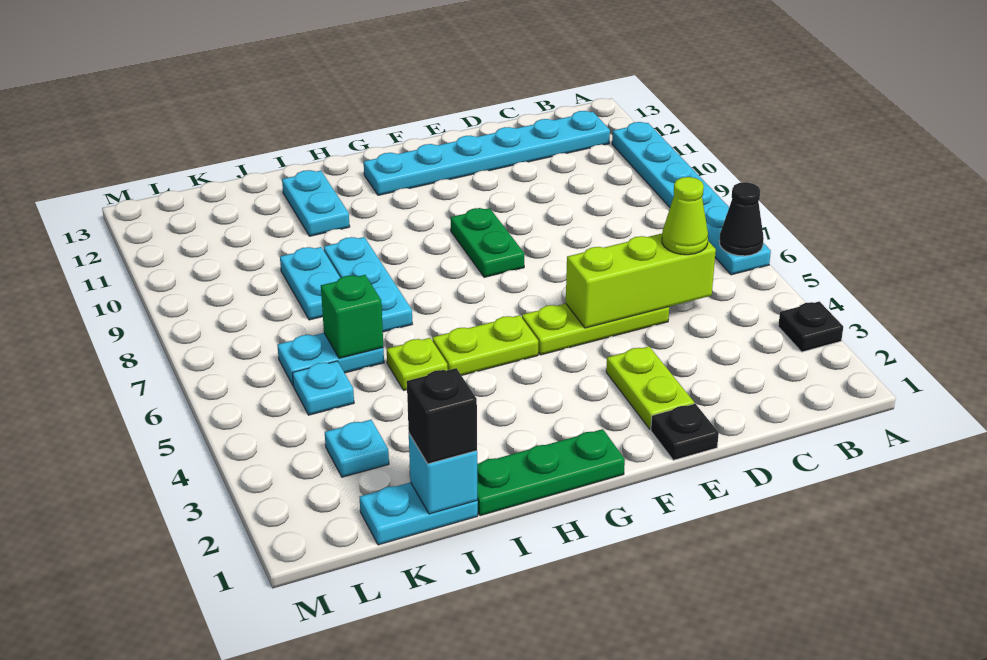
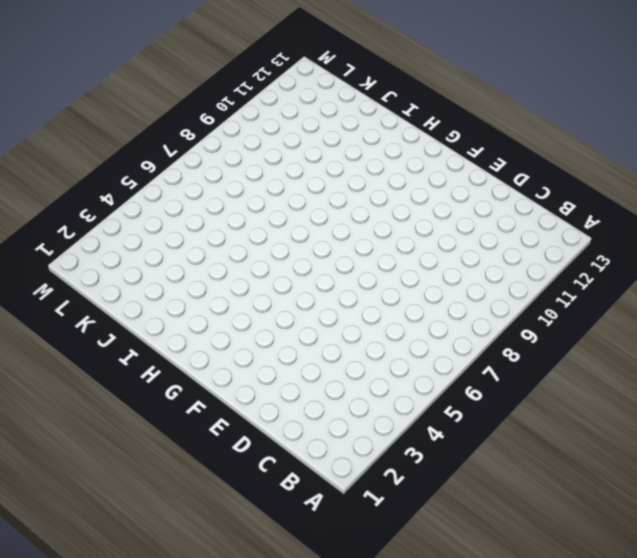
none -> black plate A3 level 1
none -> cyan plate A6:A11 level 1
none -> cyan plate B12:G12 level 1

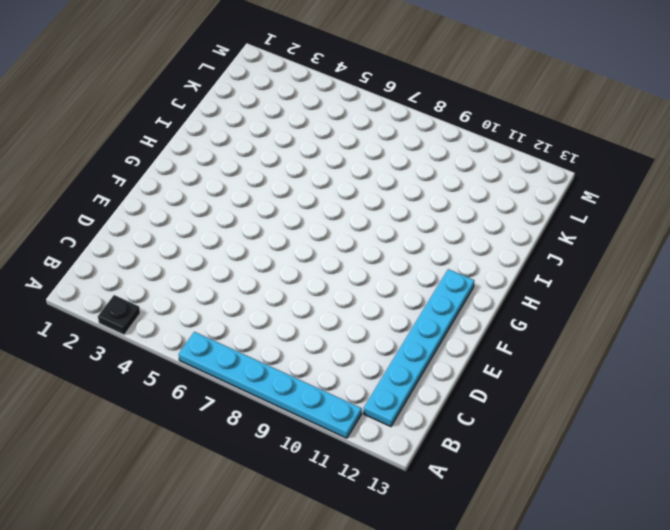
none -> lime plate D5:F5 level 1
none -> black plate E1 level 1
none -> lime plate E2:E3 level 1

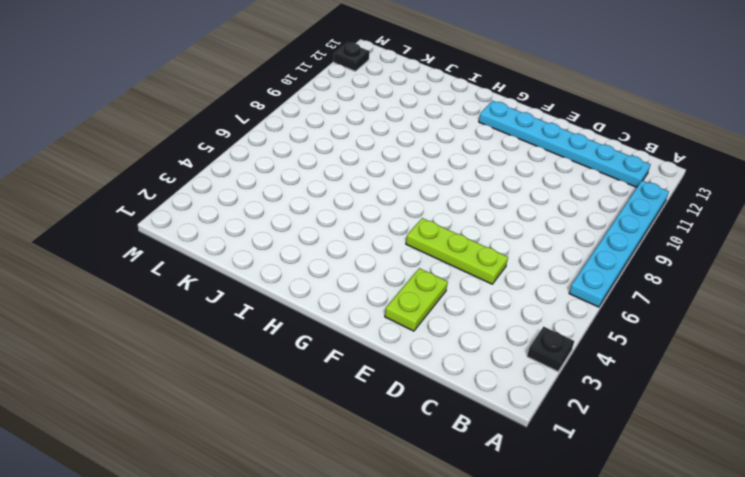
black plate M12 level 1 -> black plate E1 level 1
none -> green plate F8:F9 level 1
none -> green plate G1:I1 level 1
none -> lime plate G5:H5 level 1

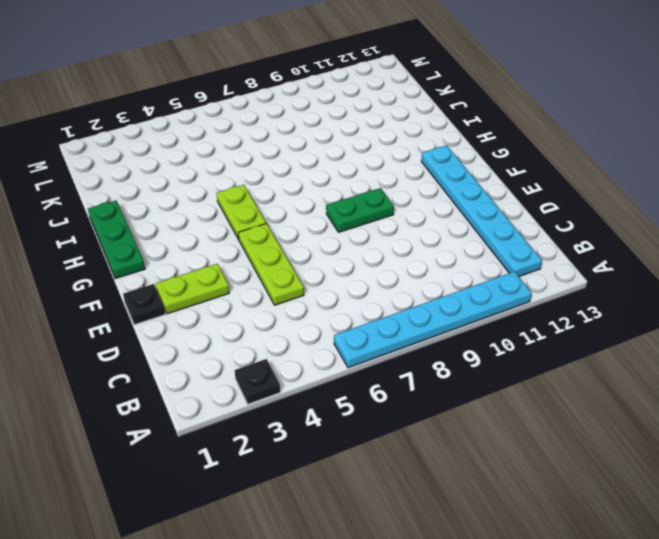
none -> lime plate I5 level 1
none -> cyan plate I7:I9 level 1
none -> cyan plate I11:I12 level 1

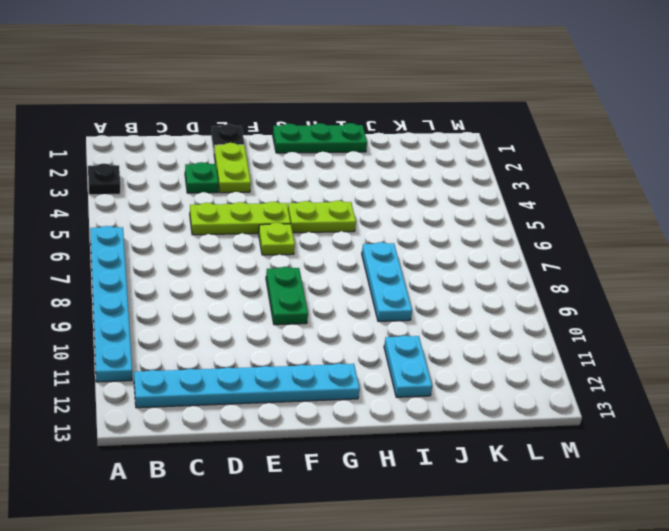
green plate D3 level 1 -> none
lime plate F6 level 1 -> lime plate I5 level 1
none -> cyan plate J1:K1 level 1
none -> cyan plate J6:K6 level 1
none -> cyan plate J8:J9 level 1

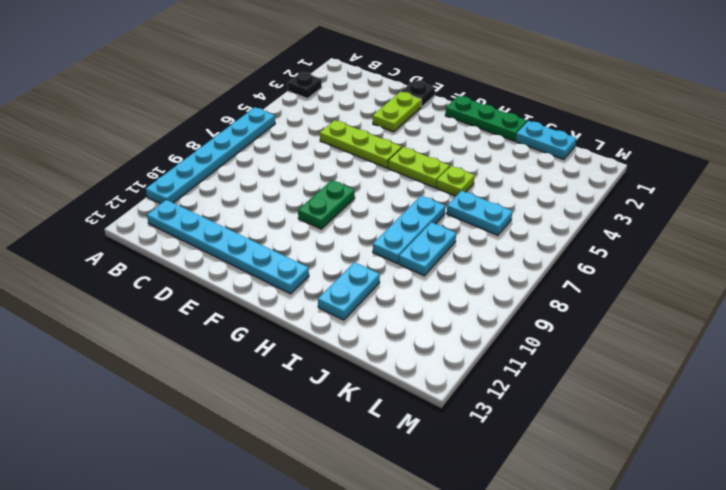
none -> cyan plate K3 level 1
none -> cyan plate K5 level 1
none -> black cone A6 level 2

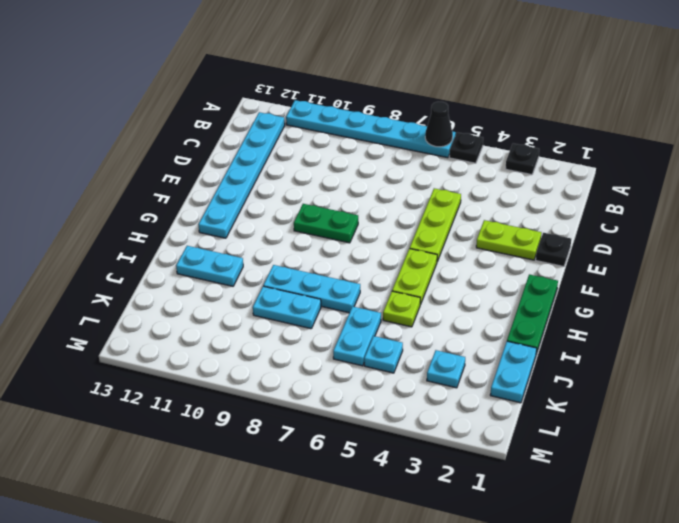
black plate A5 level 1 -> none
none -> lime brick C5:E5 level 2
none -> cyan brick J1 level 2
none -> green brick J6 level 2

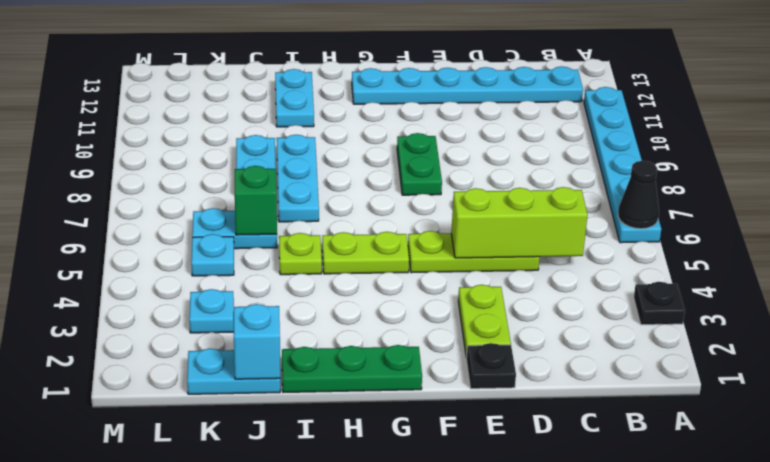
none -> lime cone C5 level 3
none -> black brick J1 level 3

